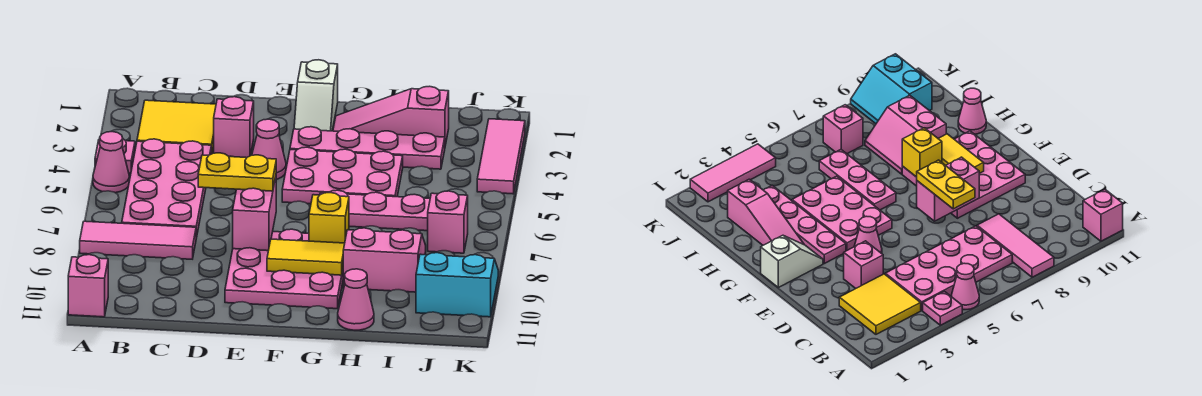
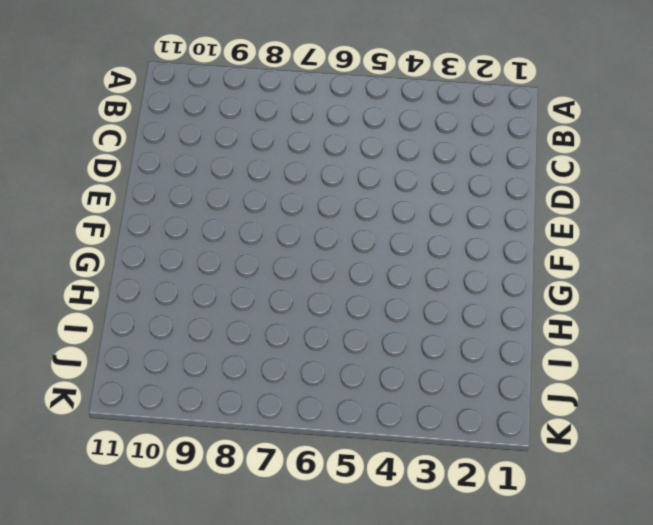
none -> pink plate A4 level 1
none -> pink cone A5 level 1
none -> pink tile A8:C8 level 1

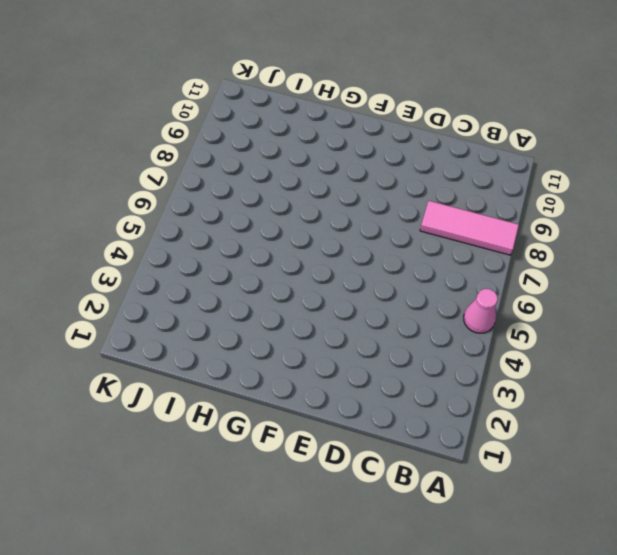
none -> pink plate A4 level 1
none -> pink brick A11 level 1
none -> yellow tile B2:C3 level 1

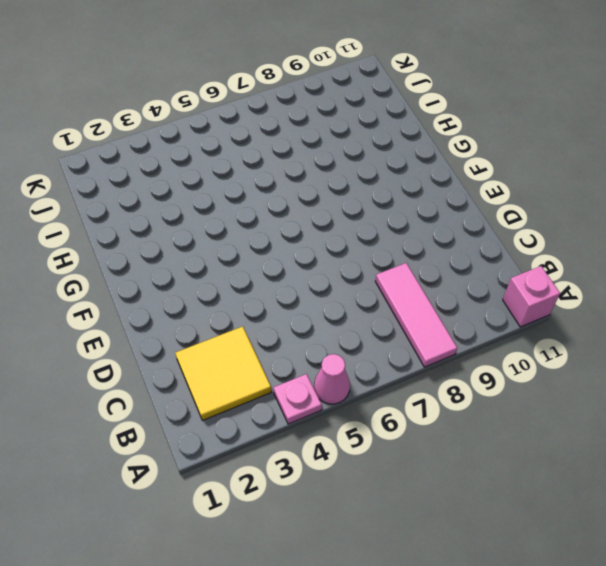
none -> pink plate B4:C7 level 1
none -> pink brick D3 level 1
none -> pink cone E4 level 1

